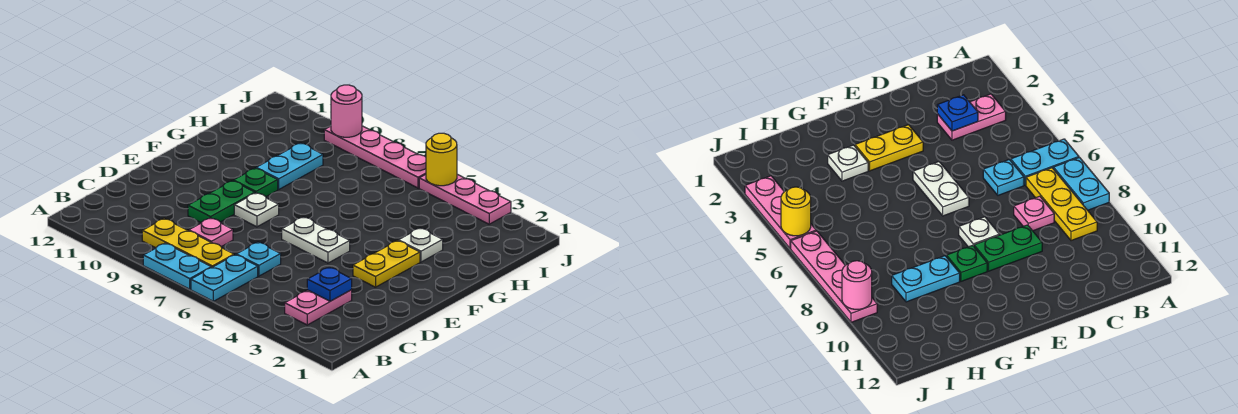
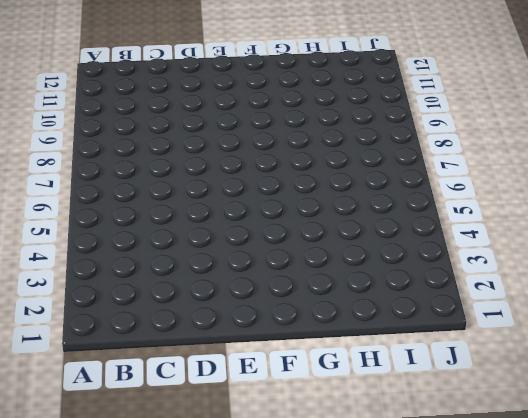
none -> cyan plate A6:B6 level 1
none -> cyan plate A7:A8 level 1
none -> pink plate B3:C3 level 1

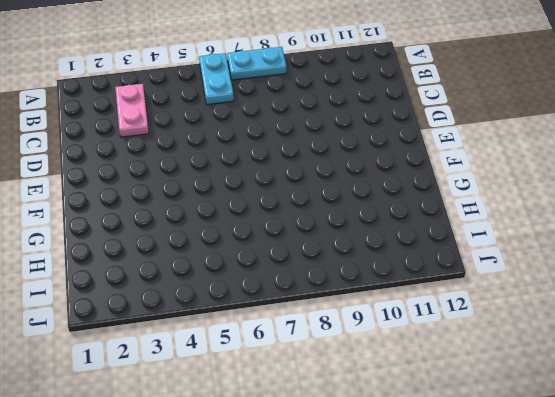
none -> yellow plate B7:B9 level 1
none -> cyan plate C6 level 1
none -> pink plate C8 level 1

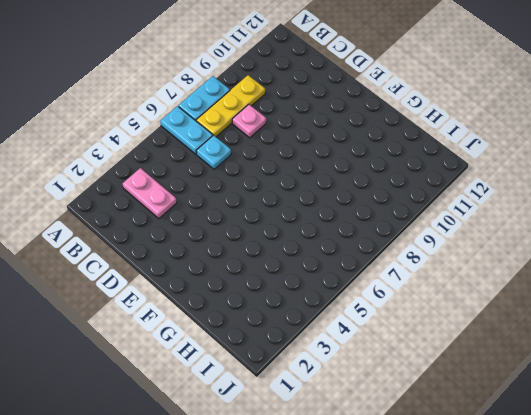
none -> green plate D9:E9 level 1
none -> yellow plate E3:F3 level 1
none -> white plate E5:E6 level 1

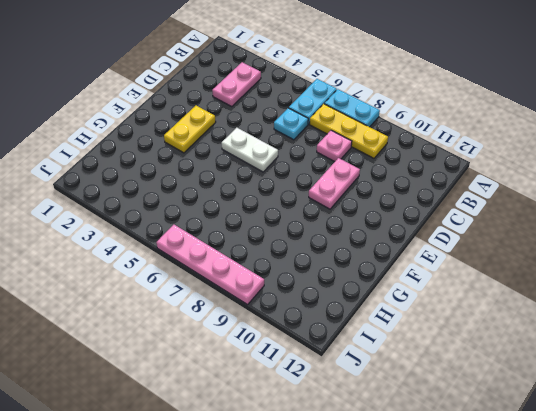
pink plate D9:E9 level 1 -> green plate D9:E9 level 1
none -> white plate E8 level 1
none -> green plate F9 level 1
none -> white plate G3 level 1

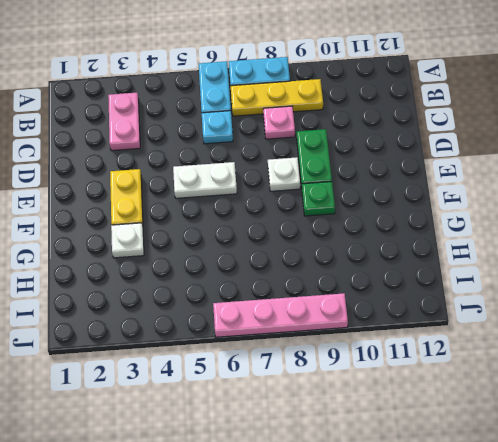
none -> cyan plate G9:H9 level 1
none -> pink plate J3:J5 level 1
none -> blue plate C3 level 2

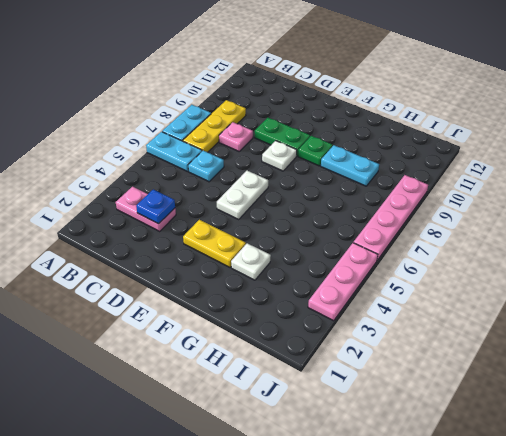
none -> yellow round brick J5 level 2
none -> pink round brick J9 level 2

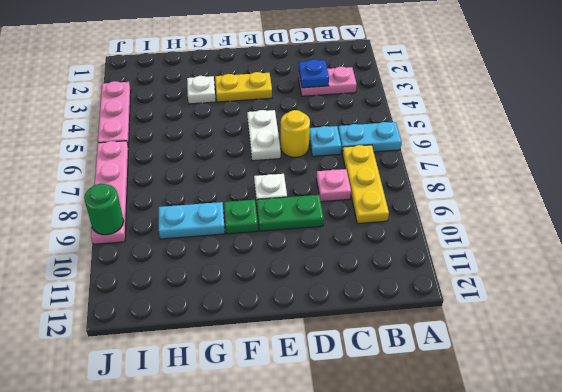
yellow round brick D6 level 1 -> yellow round brick J5 level 2
green round brick J9 level 2 -> pink round brick J9 level 2
none -> cyan plate A7:A8 level 1

